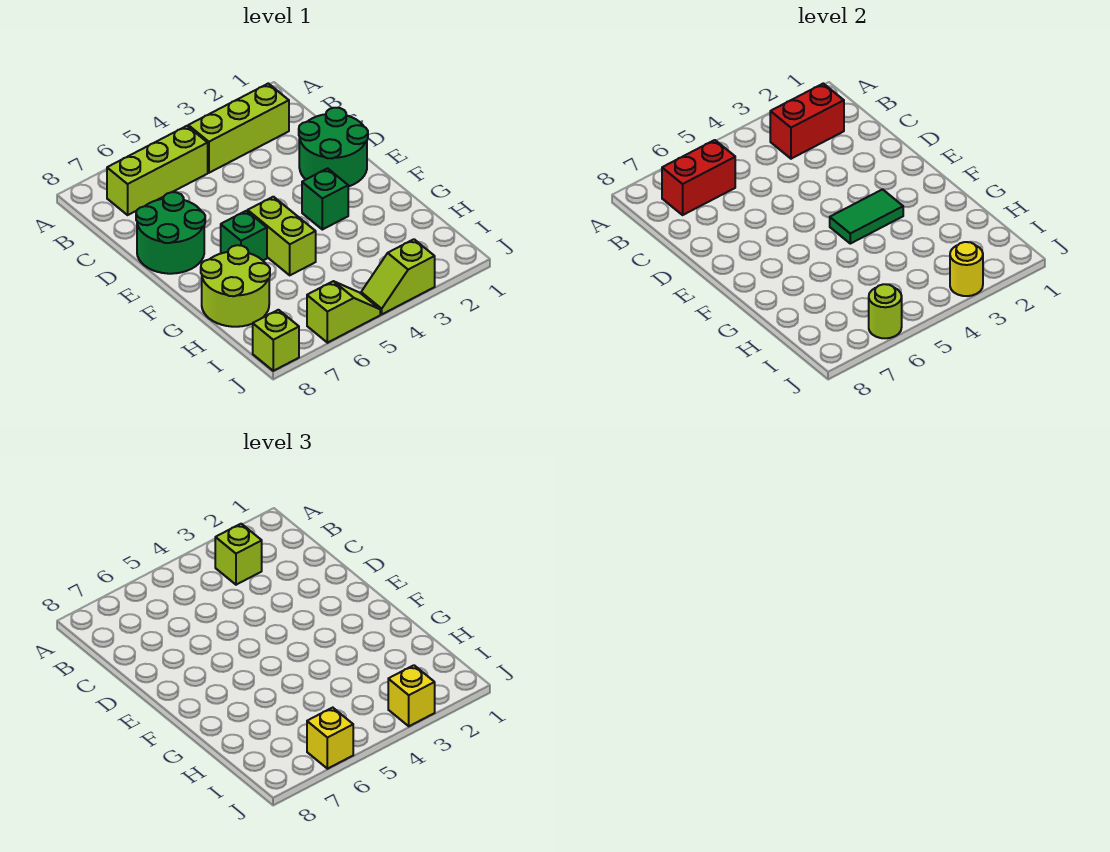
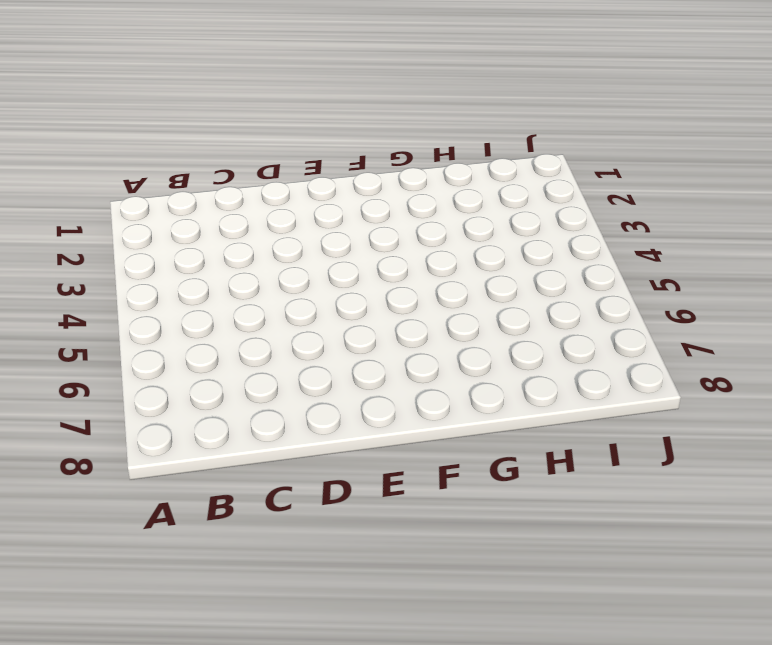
none -> lime brick B2:B4 level 1
none -> lime brick B5:B7 level 1
none -> green round brick D1:E2 level 1

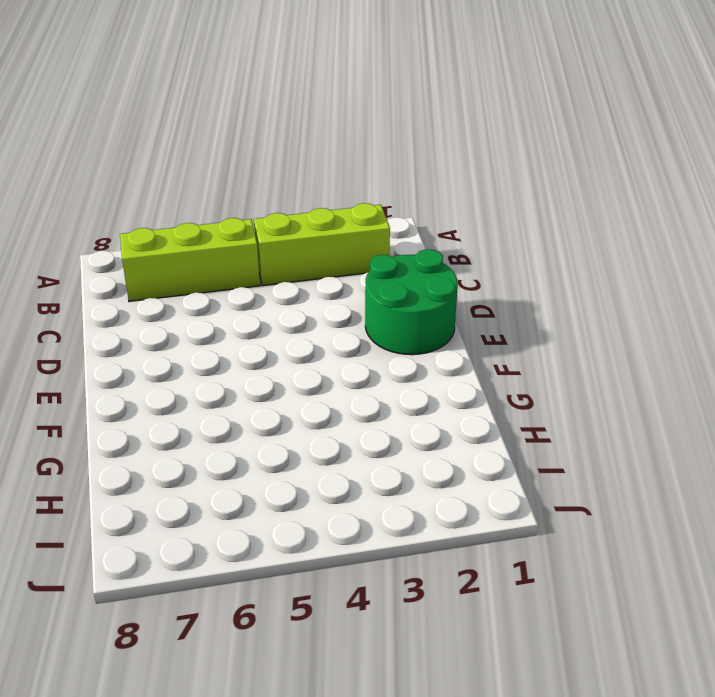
none -> green round brick D7:E8 level 1
none -> green brick F3 level 1
none -> lime brick F5:G5 level 1

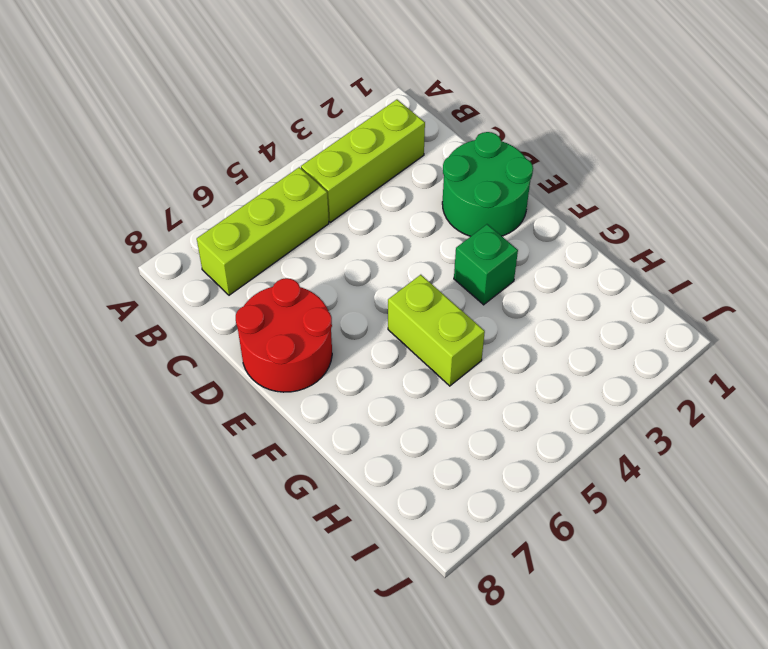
red round brick D7:E8 level 1 -> green round brick D7:E8 level 1
none -> green brick F6 level 1
none -> lime round brick G7:H8 level 1
none -> lime slope J3:J4 level 1 top 3

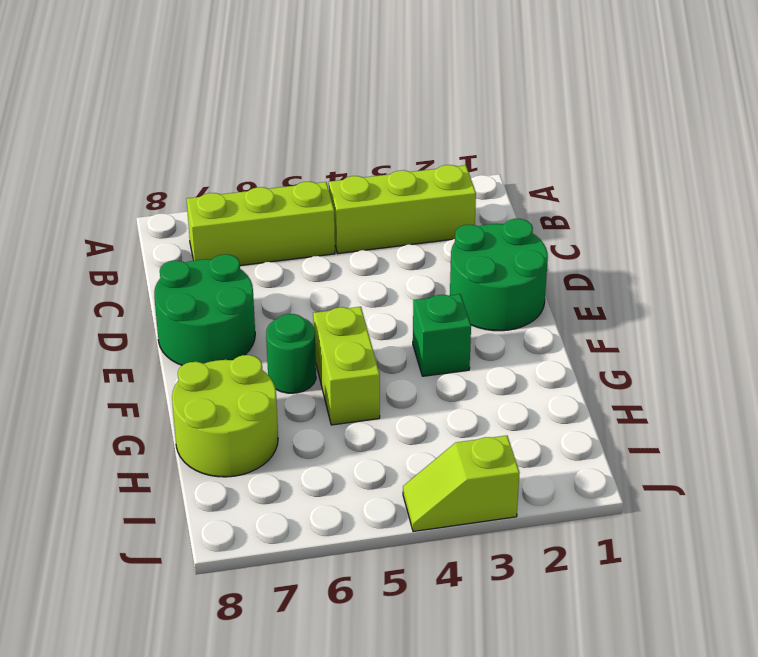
green round brick F6 level 1 -> green brick F6 level 1
none -> lime slope J5:J6 level 1 top 6
none -> lime brick J8 level 1
none -> red brick B2:B3 level 2

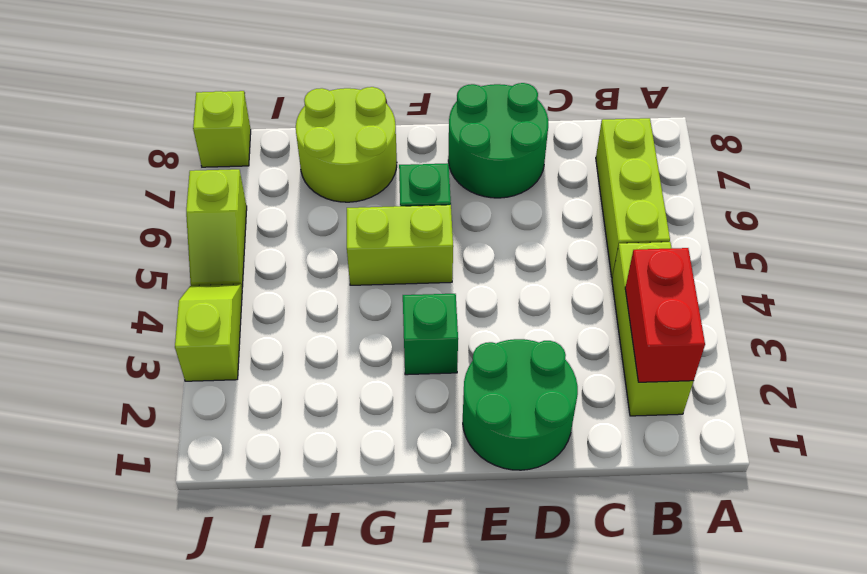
none -> red brick B6:B7 level 2
none -> green tile F3:F4 level 2
none -> yellow round brick J3 level 2

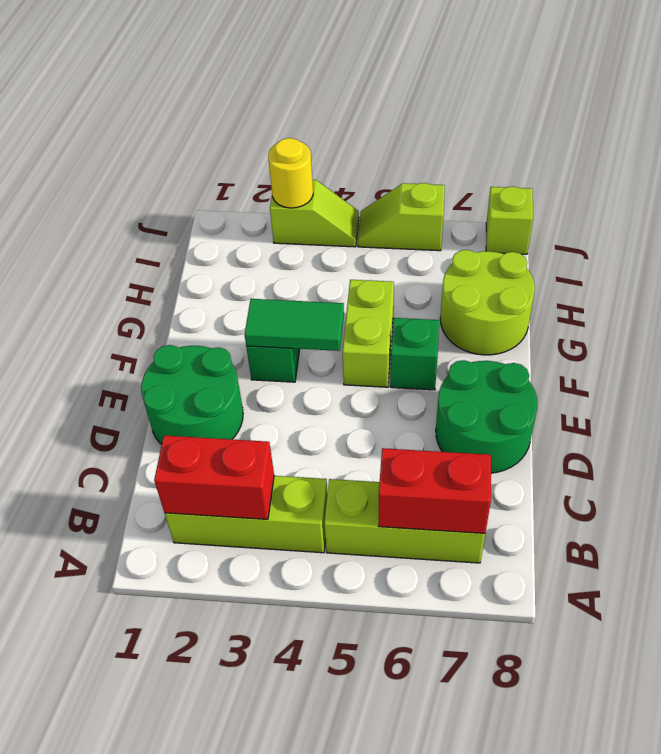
none -> lime round brick J6 level 2
none -> lime brick B3 level 3
none -> yellow brick J3 level 3

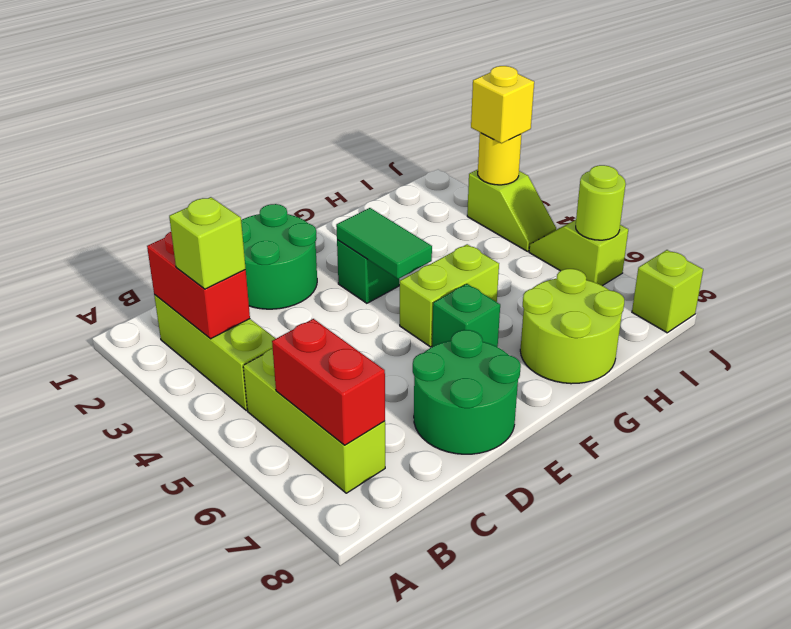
none -> yellow brick J6 level 3

